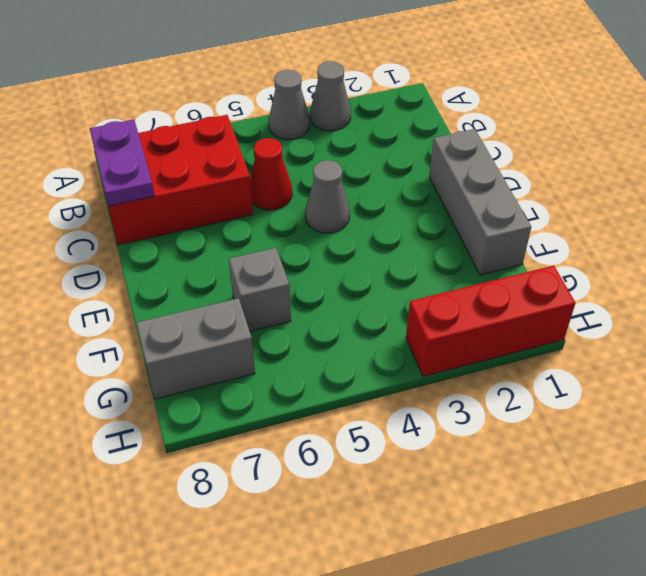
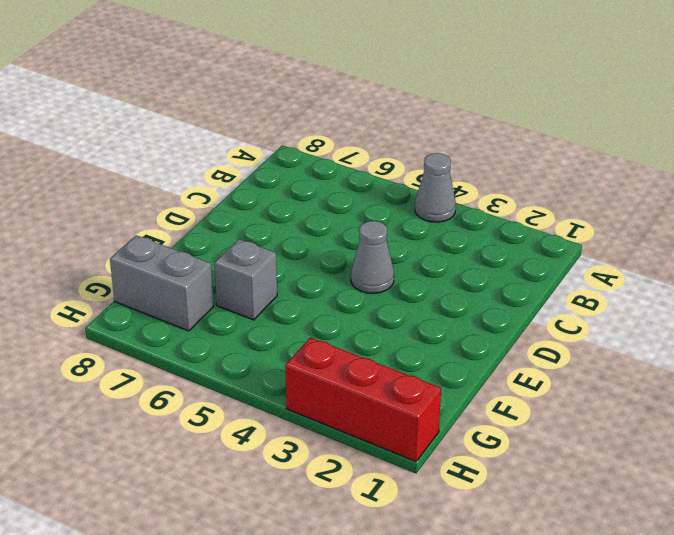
none -> grey cone A3 level 1
none -> red brick B6:C8 level 1

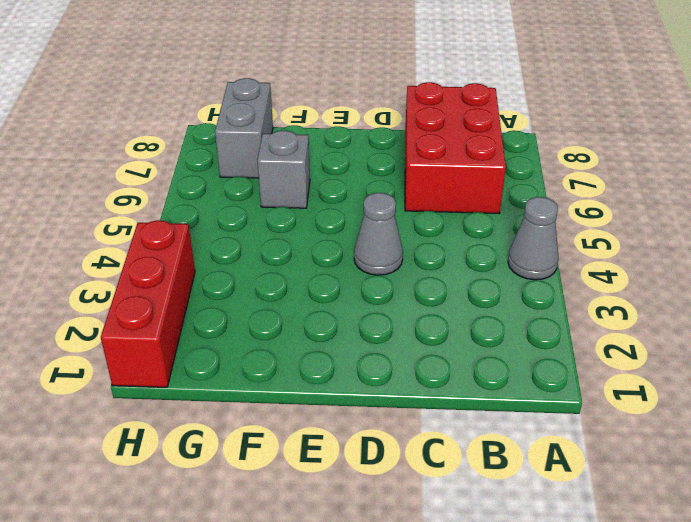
none -> grey cone A3 level 1
none -> red cone C5 level 1

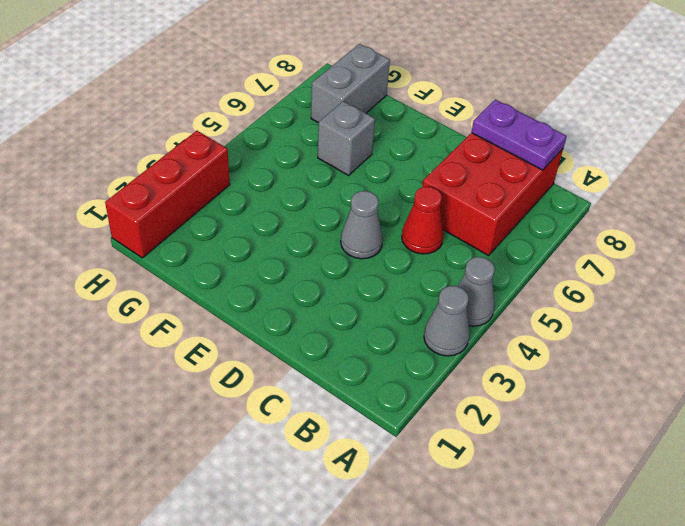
none -> grey brick D1:F1 level 1

